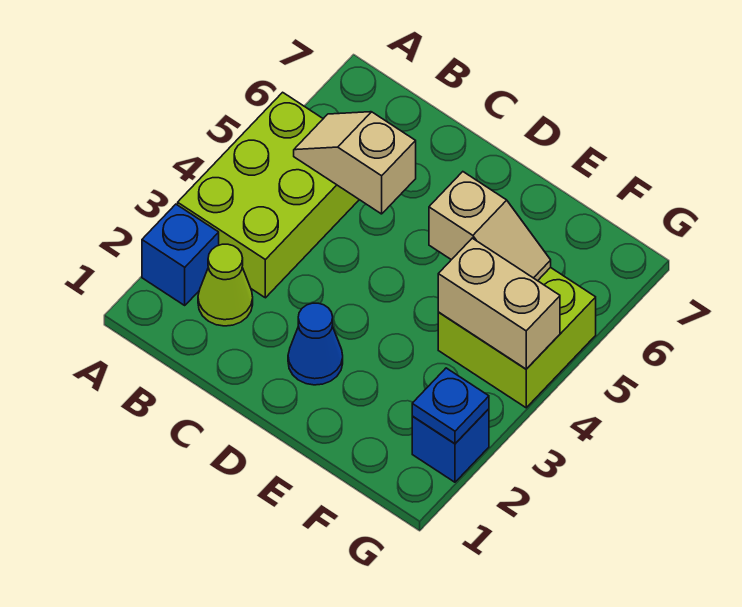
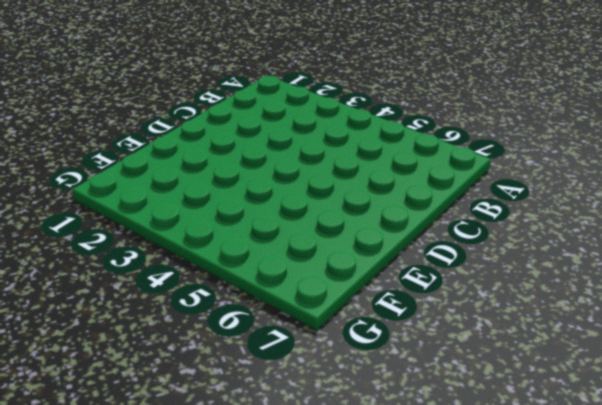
none -> blue brick A2 level 1
none -> lime brick A3:B5 level 1

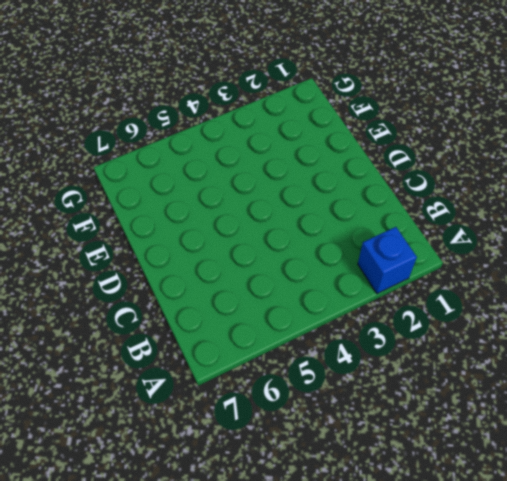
none -> lime brick A3:B5 level 1
none -> lime cone B2 level 1

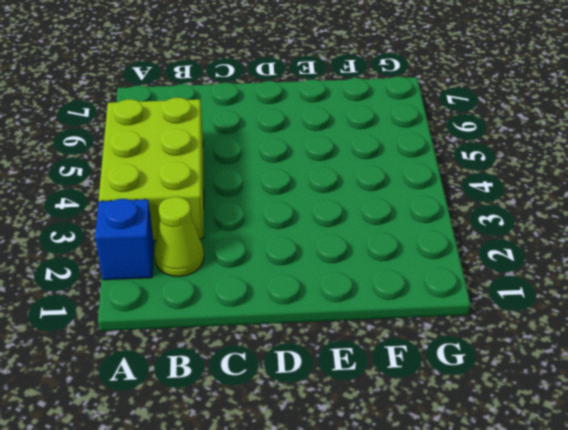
none -> blue cone D2 level 1
none -> lime brick F4:G5 level 1

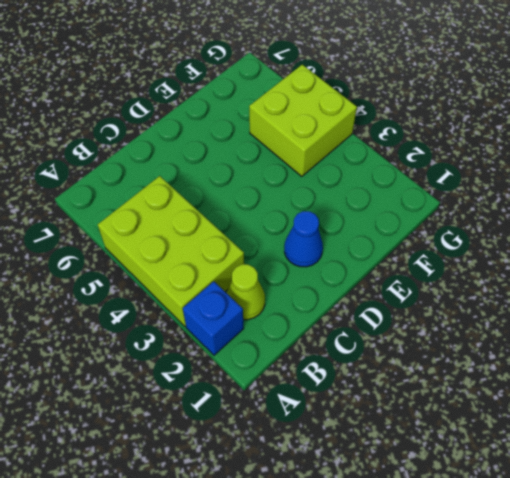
none -> blue brick G2 level 1
none -> tan slope B5:C5 level 2 top C

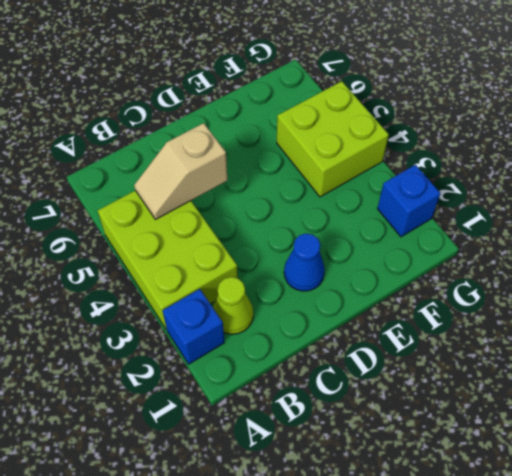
none -> tan slope E5:F5 level 2 top E
none -> tan brick F4:G4 level 2

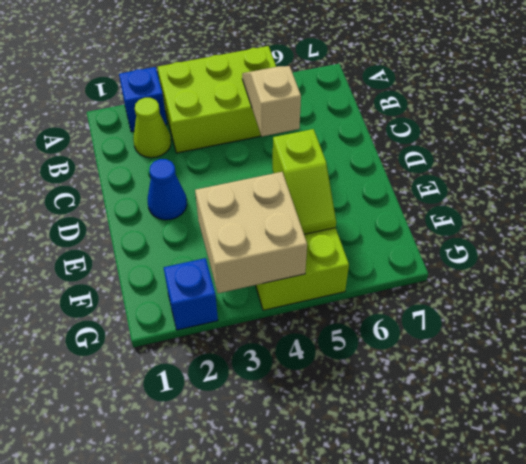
lime slope E5:F5 level 2 top E -> tan slope E5:F5 level 2 top E
tan brick F3:G4 level 2 -> tan brick F4:G4 level 2
none -> blue plate G2 level 2

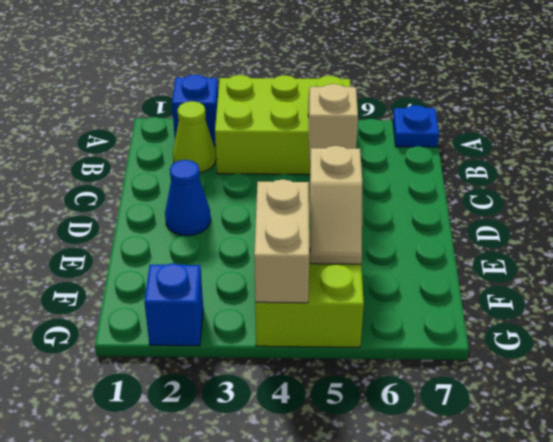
blue plate A7 level 1 -> blue plate G2 level 2

